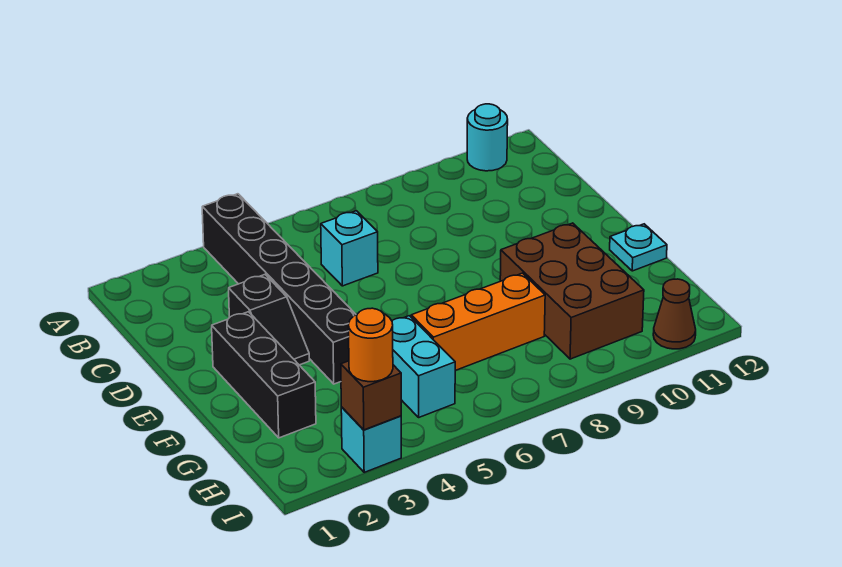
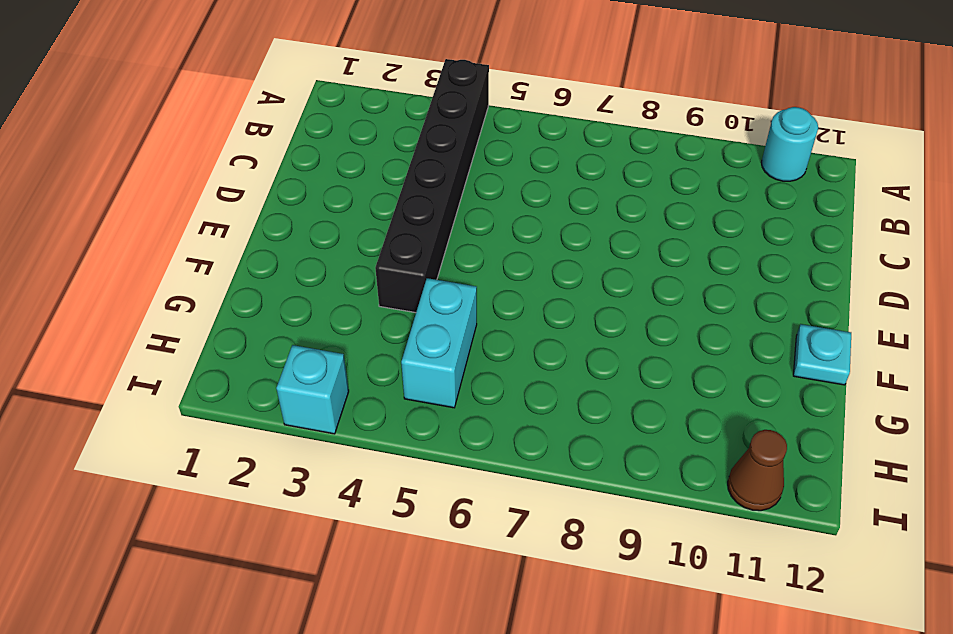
none -> cyan brick C6 level 1
none -> black slope D3:E3 level 1 top D
none -> black brick E2:G2 level 1

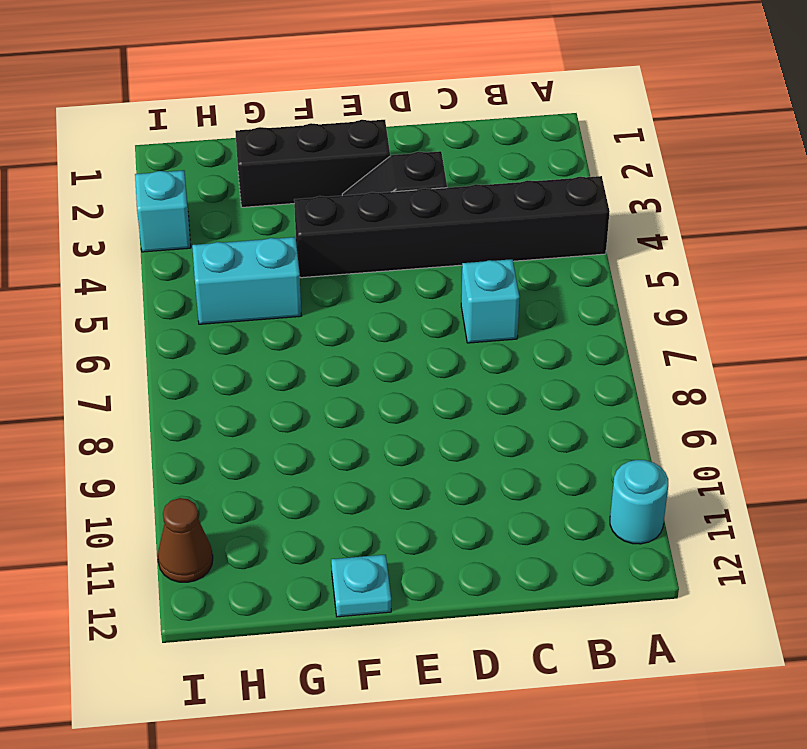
none -> brown brick F9:H10 level 1
none -> orange brick G6:G8 level 1
none -> brown brick I3 level 2

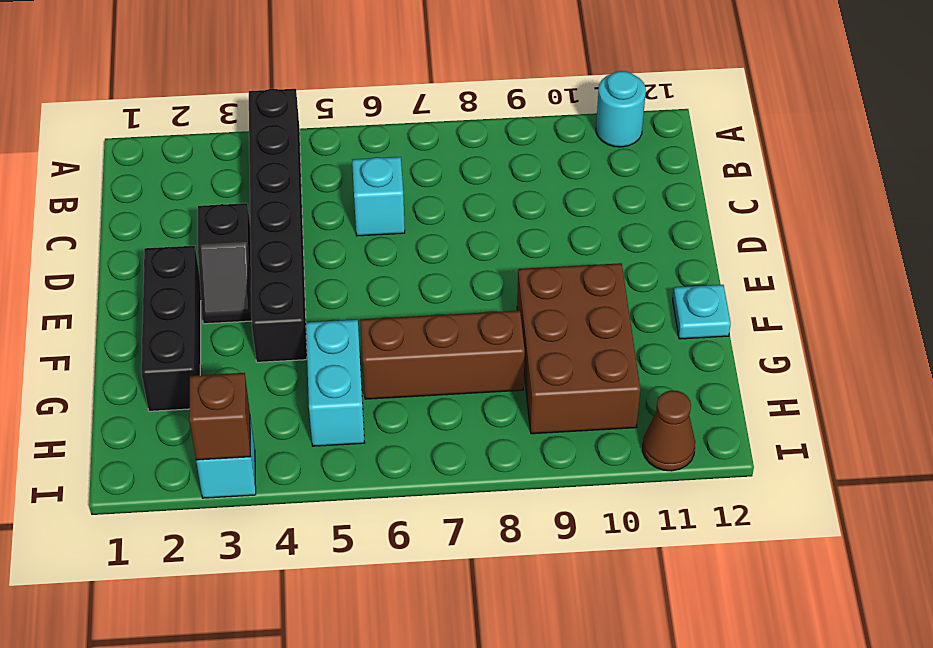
brown brick G6:G8 level 1 -> orange brick G6:G8 level 1
none -> orange round brick I3 level 3

